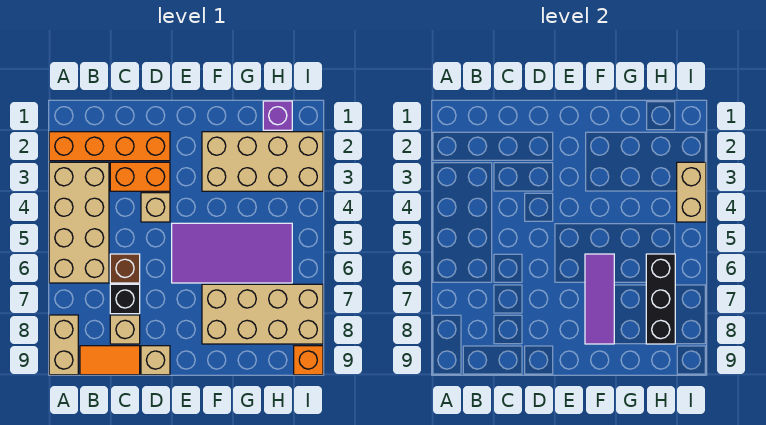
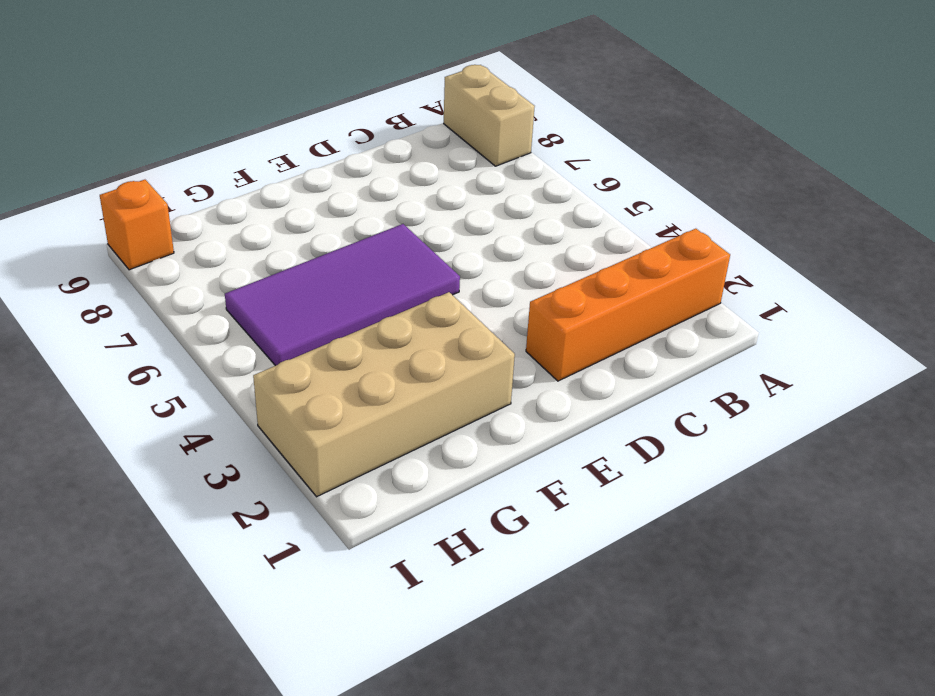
none -> tan brick A3:B6 level 1
none -> orange tile B9:C9 level 1
none -> orange brick C3:D3 level 1

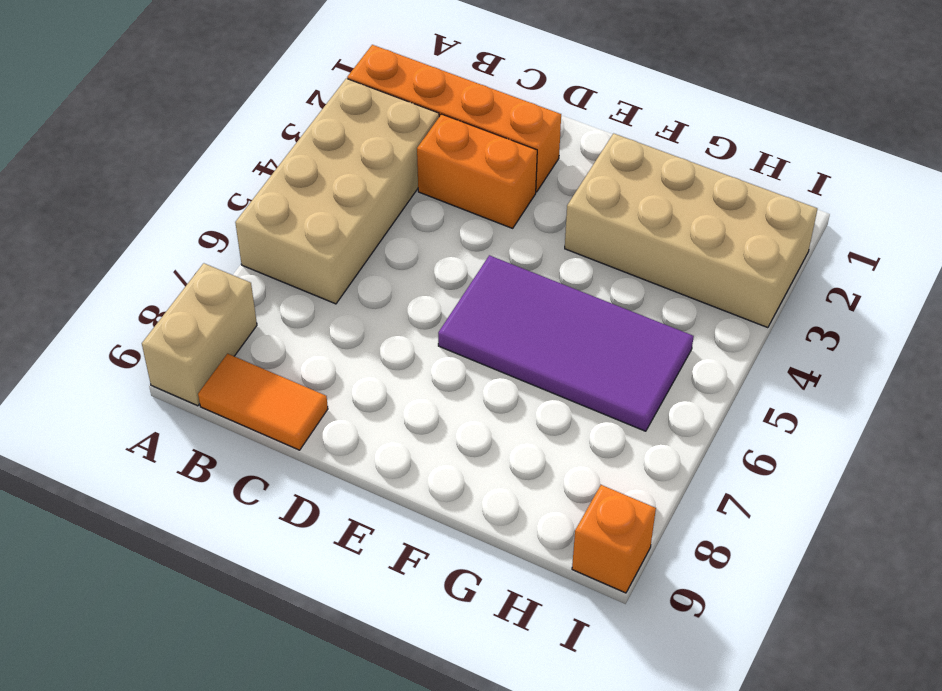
none -> brown brick C6 level 1
none -> black brick C7 level 1
none -> tan brick C8 level 1

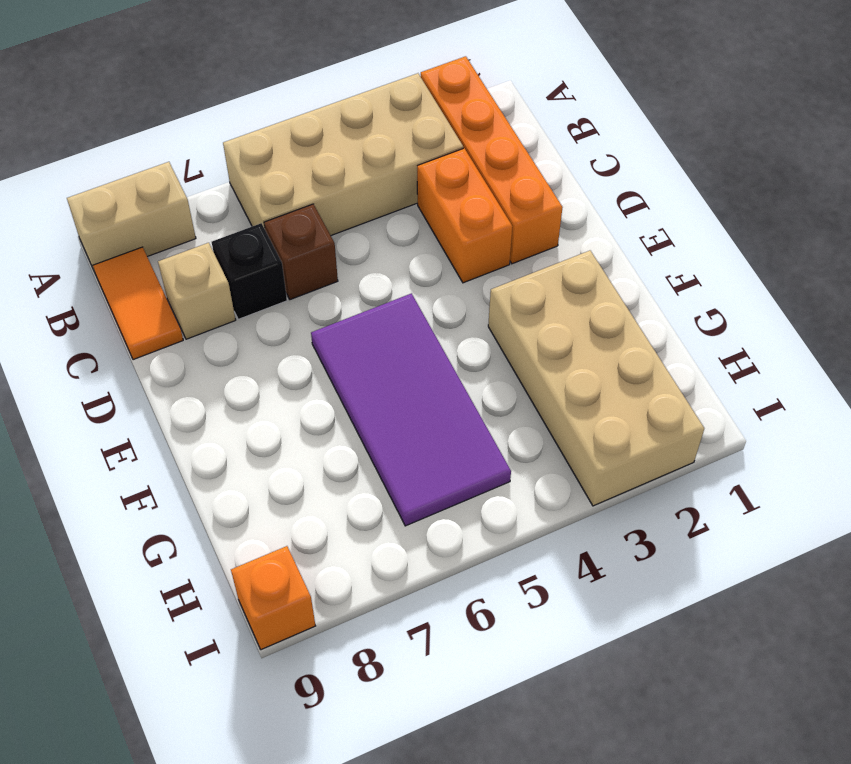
none -> tan brick D4 level 1
none -> tan brick D9 level 1
none -> tan brick F7:I8 level 1

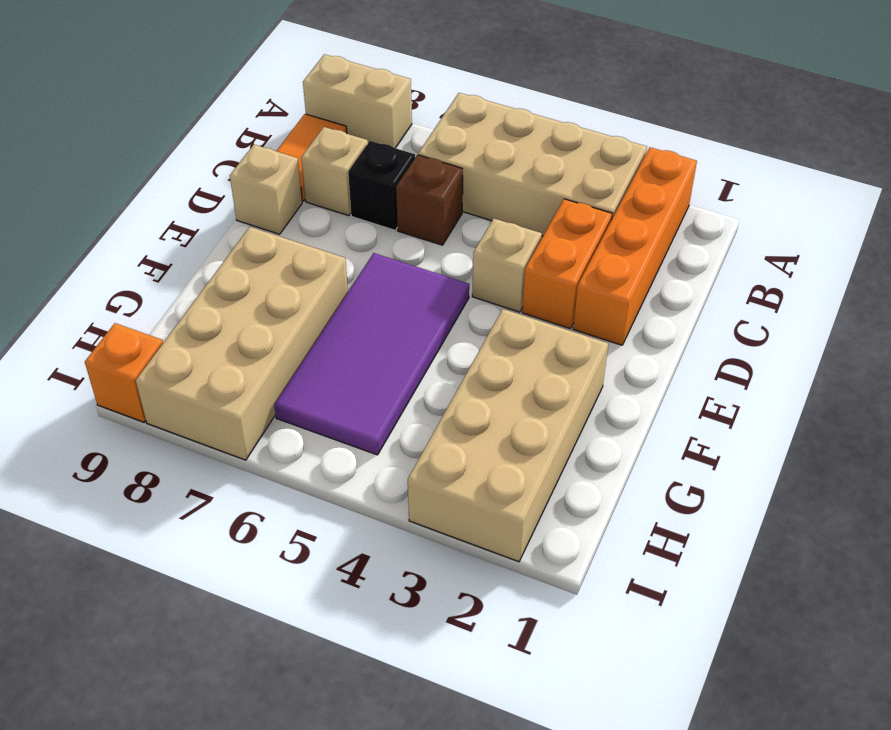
none -> purple brick H1 level 1
none -> purple tile F6:F8 level 2
none -> black brick H6:H8 level 2

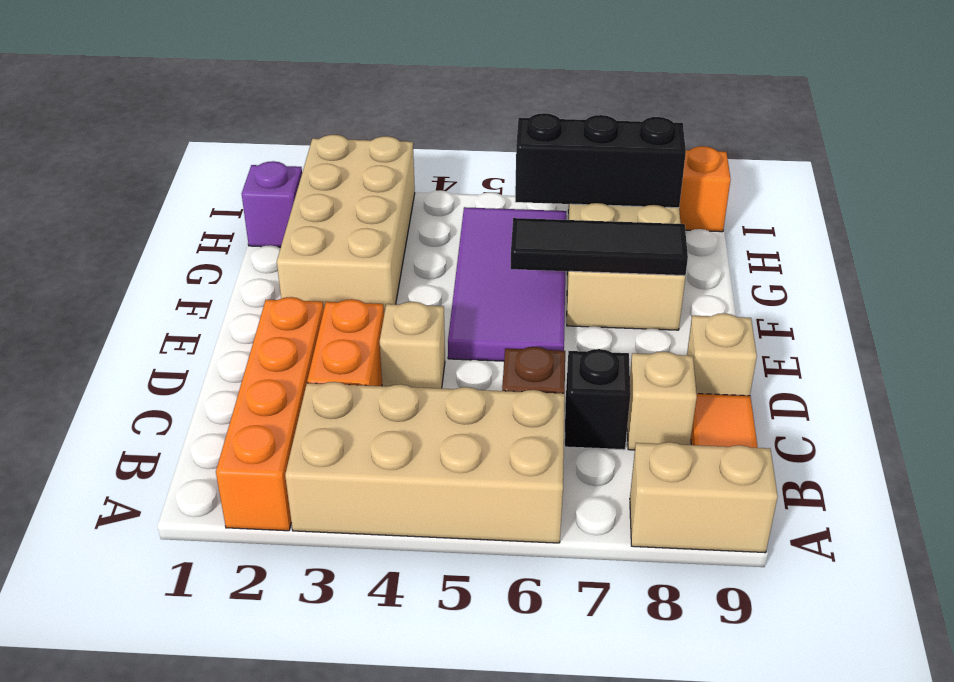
black tile F6:F8 level 2 -> purple tile F6:F8 level 2
none -> tan brick I3:I4 level 2

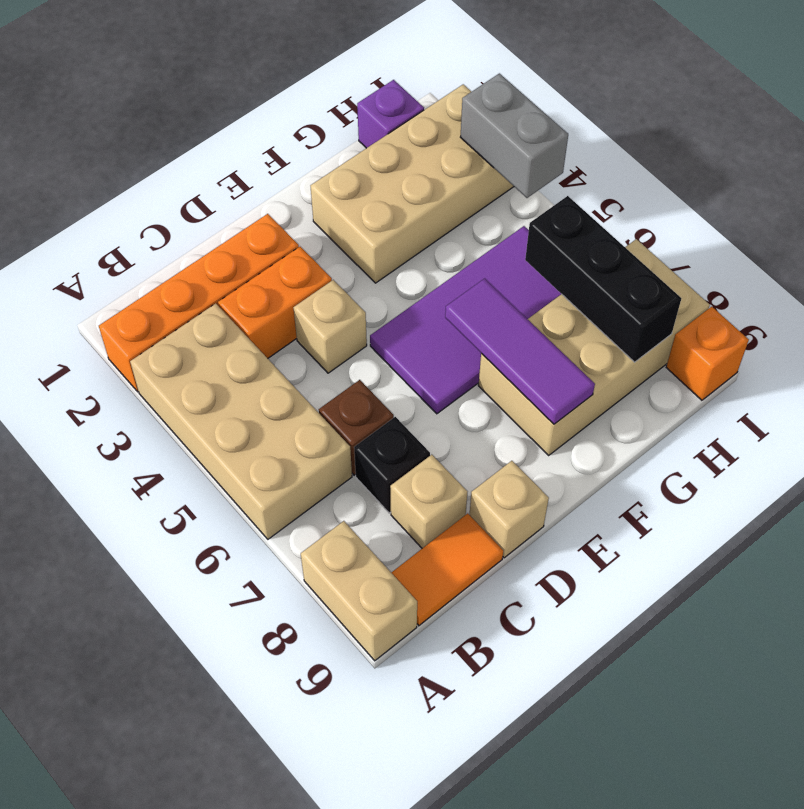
grey brick I3:I4 level 2 -> tan brick I3:I4 level 2

